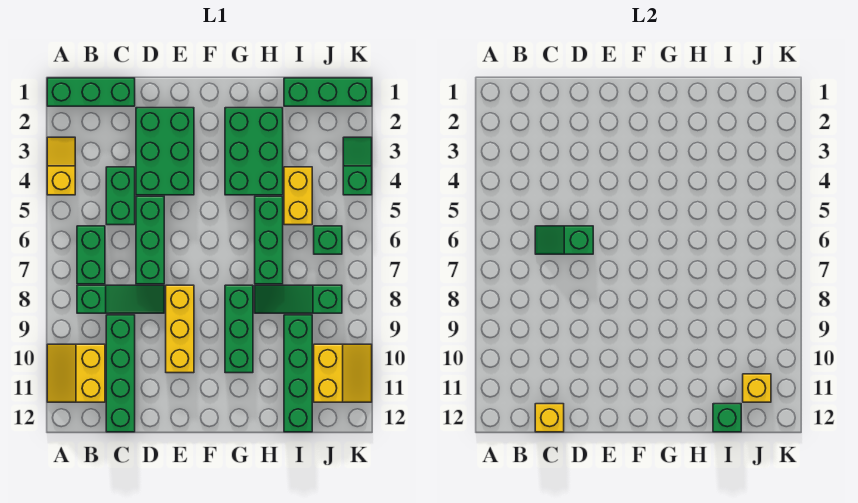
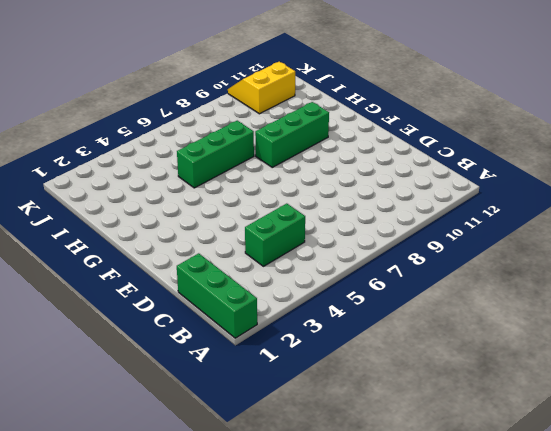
none -> yellow slope A3:A4 level 1 top 4
none -> yellow slope A10:B11 level 1 top B
none -> green brick B6:B7 level 1

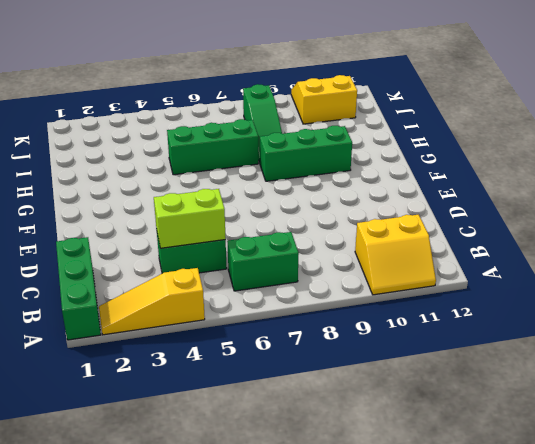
yellow slope A2:A4 level 1 top 4 -> yellow slope A3:A4 level 1 top 4
lime brick C4:C5 level 2 -> none
none -> green slope B8:D8 level 1 top B
none -> green brick C9:C12 level 1
none -> green brick D2:E4 level 1

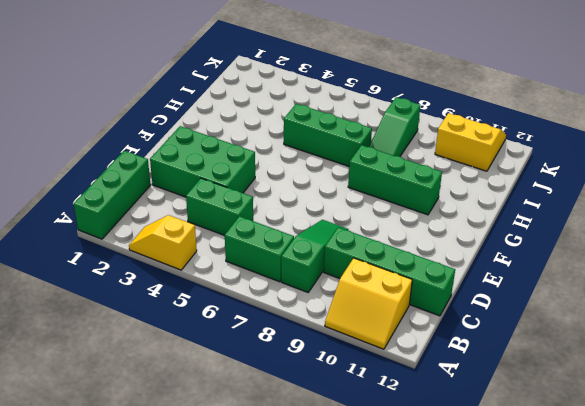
none -> green brick D5:D7 level 1
none -> yellow brick E8:E10 level 1
none -> green brick G2:H4 level 1

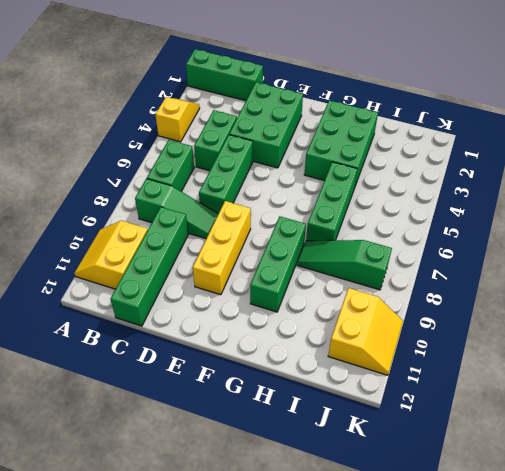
none -> green brick I1:K1 level 1
none -> yellow brick I4:I5 level 1
none -> green brick I9:I12 level 1

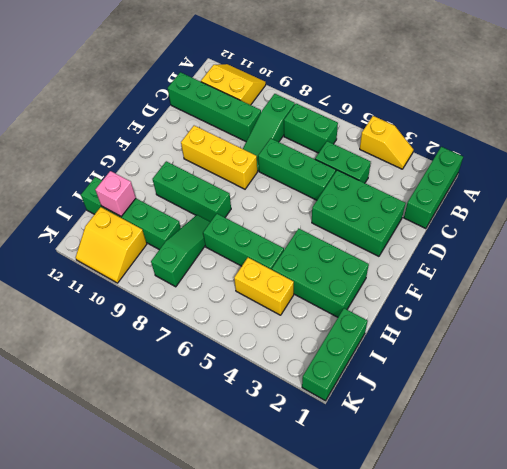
pink brick I11 level 2 -> none
none -> green brick J6 level 1
none -> green slope K3:K4 level 1 top 4
none -> green slope C6:D6 level 2 top D

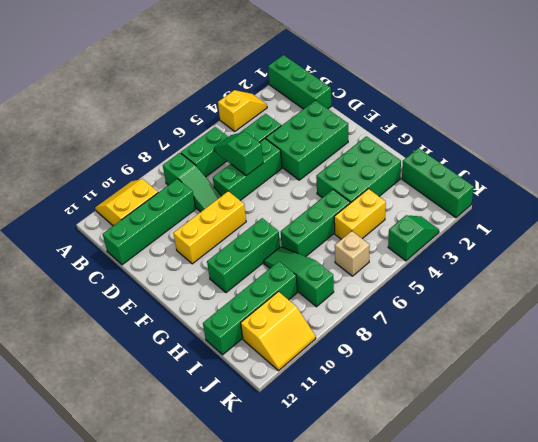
tan brick J6 level 1 -> green brick J6 level 1
none -> yellow brick C12 level 2
none -> green brick I12 level 2
none -> yellow brick J11 level 2

